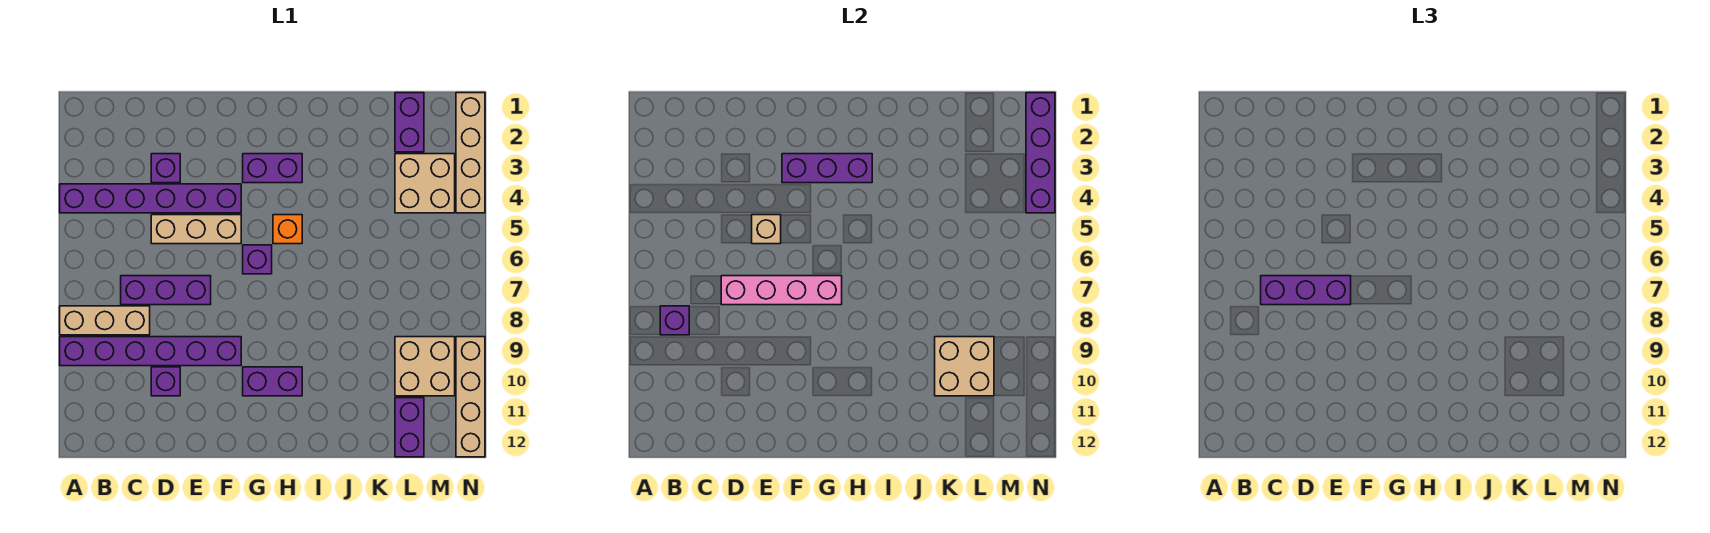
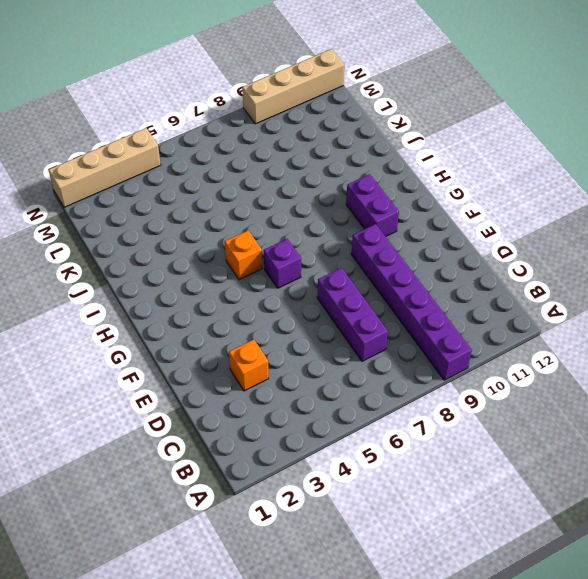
orange brick D3 level 1 -> purple brick D3 level 1
none -> purple brick A4:F4 level 1
none -> tan brick A8:C8 level 1
none -> tan brick D5:F5 level 1

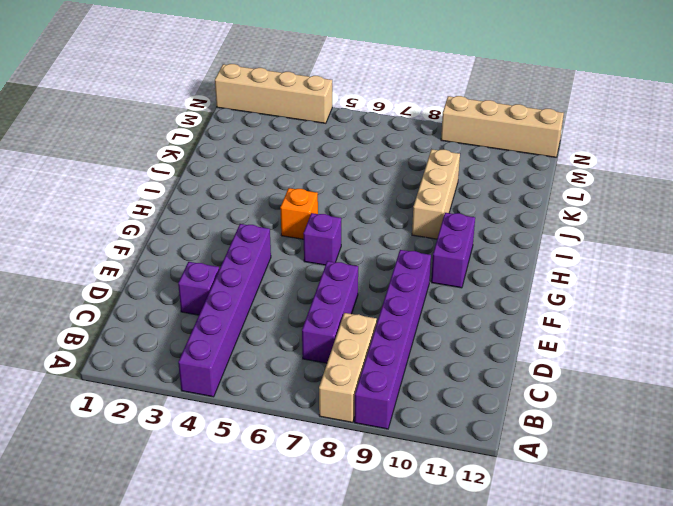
tan brick I9:K9 level 1 -> tan brick D5:F5 level 1
none -> purple brick D10 level 1
none -> purple brick G3:H3 level 1
none -> purple brick L1:L2 level 1

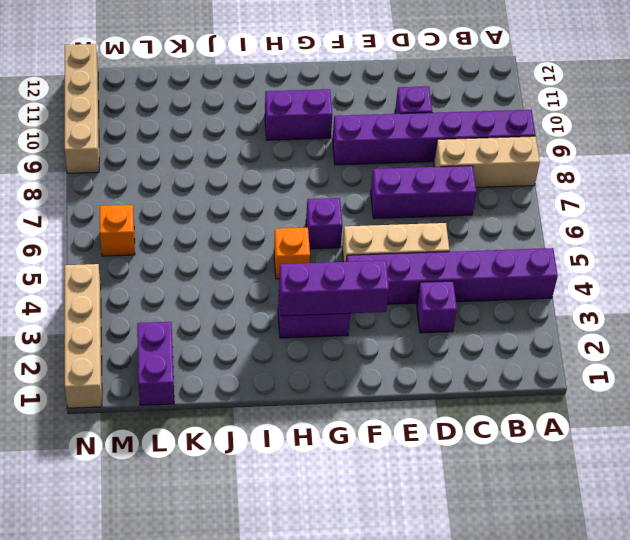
orange brick M6 level 1 -> none
none -> tan brick L3:M4 level 1
none -> tan brick L9:M10 level 1
none -> purple brick L11:L12 level 1

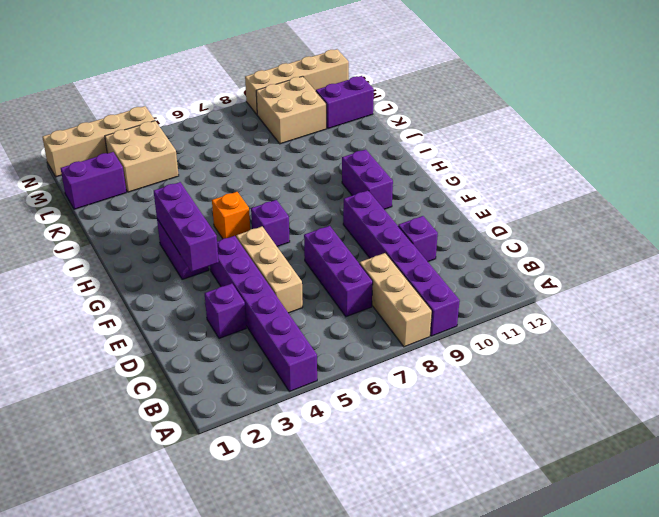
none -> purple brick B8 level 2
none -> pink brick D7:G7 level 2
none -> tan brick E5 level 2

